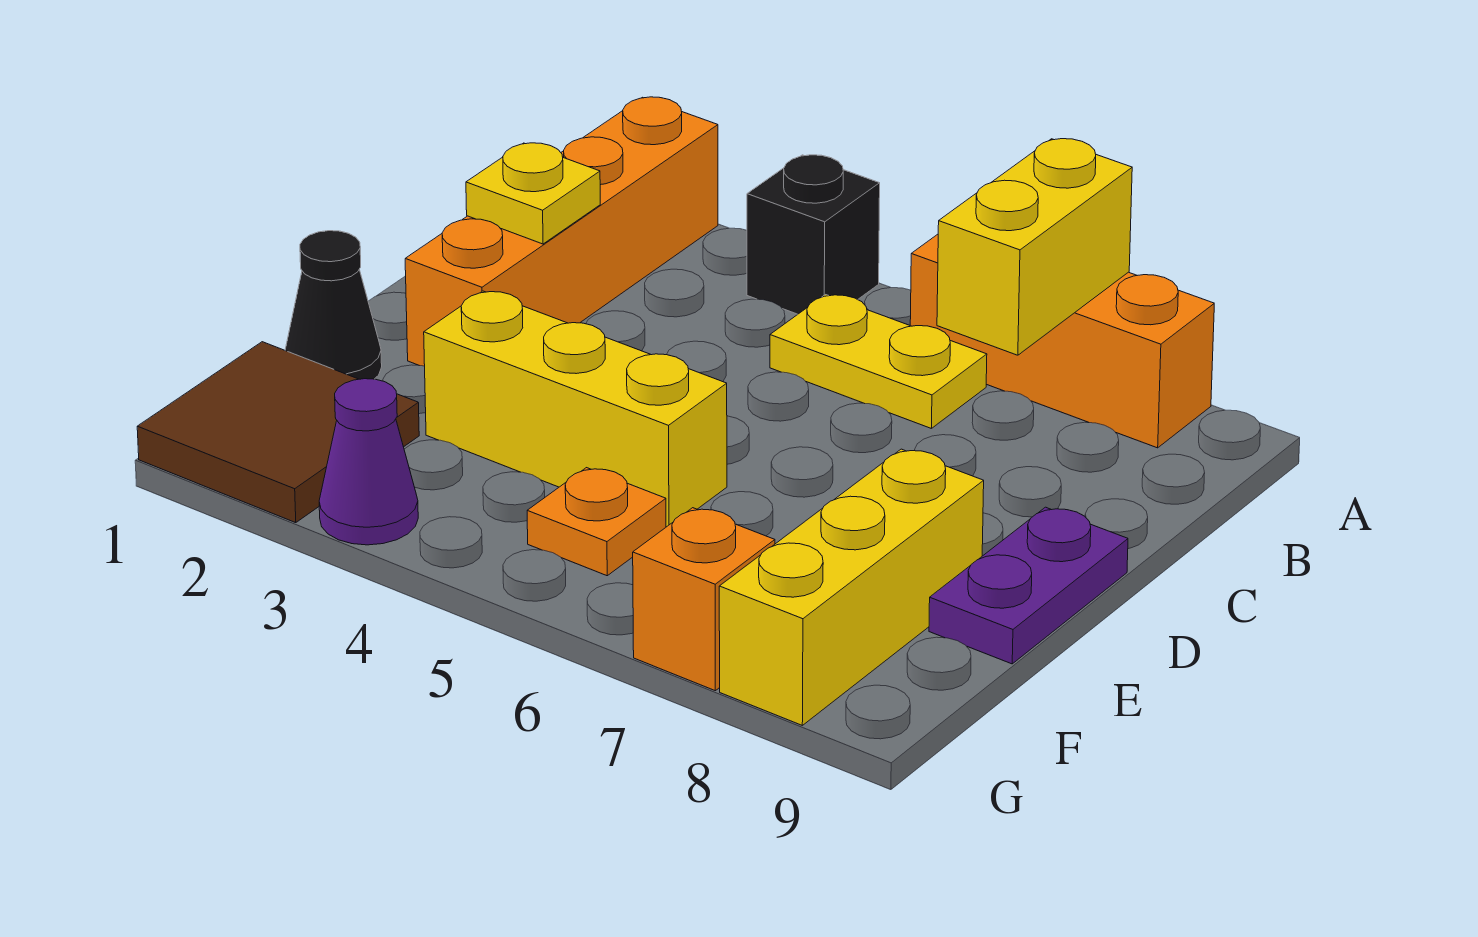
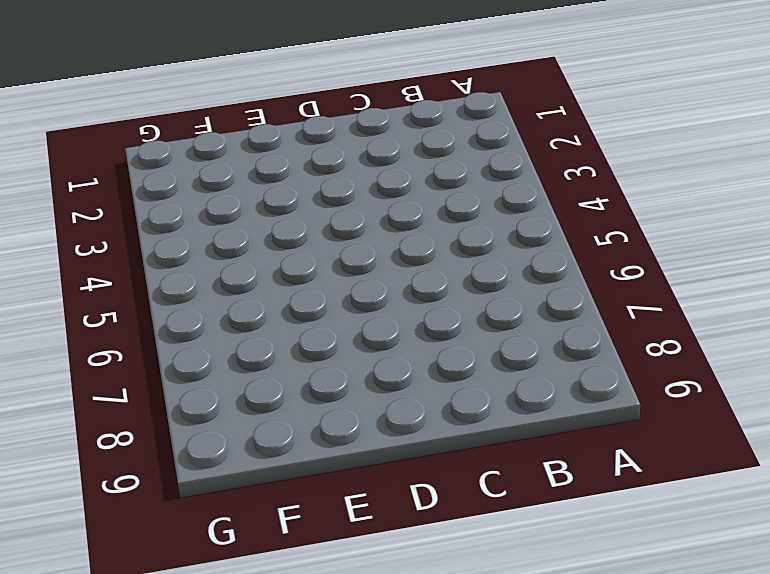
none -> orange brick A2:D2 level 1
none -> black brick A4 level 1
none -> orange brick A6:A8 level 1

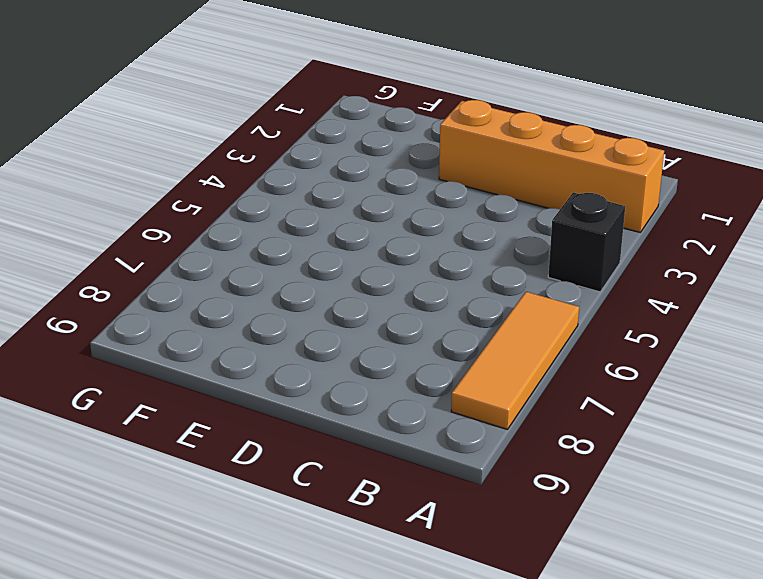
orange tile A6:A8 level 1 -> orange brick A6:A8 level 1
none -> yellow plate B5:B6 level 1
none -> purple plate D9:E9 level 1
none -> black cone E1 level 1

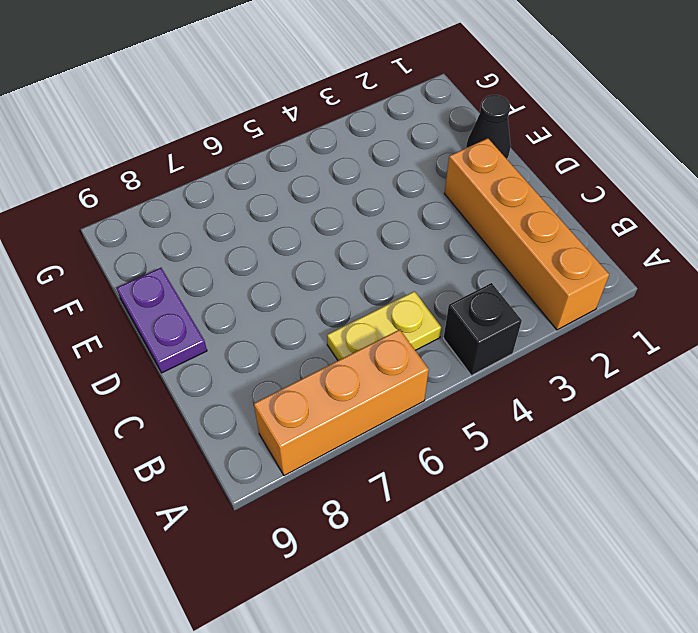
none -> yellow brick E3:E5 level 1
none -> yellow brick E8:G8 level 1
none -> brown tile F1:G2 level 1

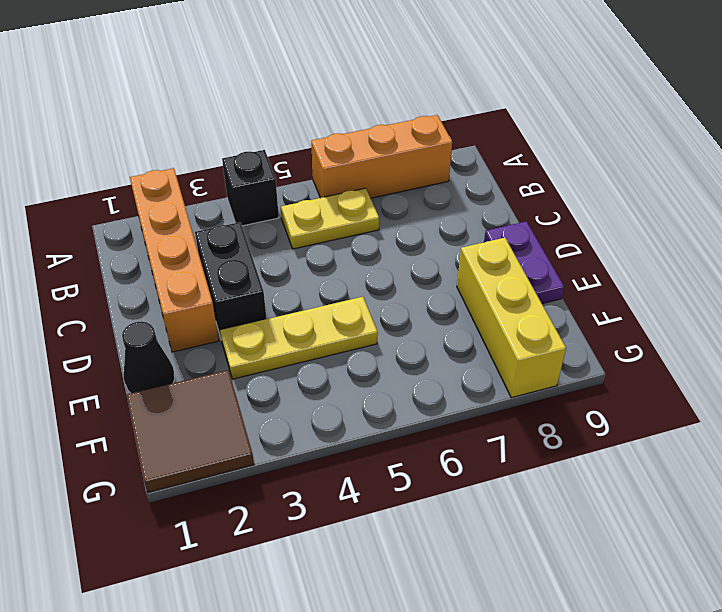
black brick C3:D3 level 1 -> none
yellow plate E3:E5 level 1 -> yellow brick E3:E5 level 1
none -> orange plate F5 level 1
none -> purple cone G3 level 1
none -> orange brick G7 level 1

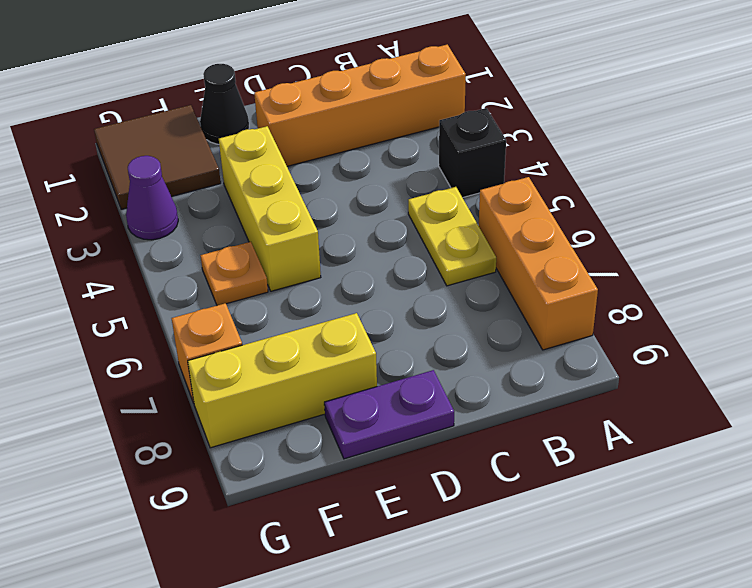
none -> yellow brick A7:B7 level 2
none -> yellow plate C2 level 2

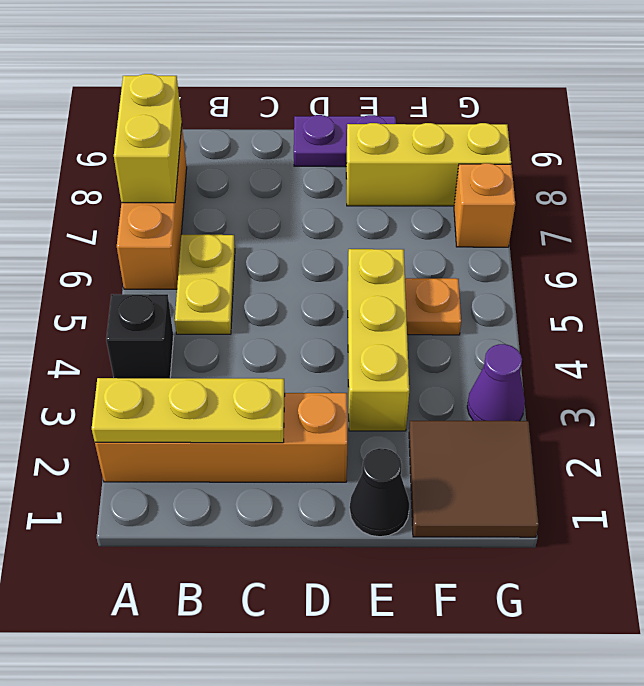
yellow plate A2:C2 level 2 -> yellow plate C2 level 2
yellow brick A7:A8 level 2 -> yellow brick A7:B7 level 2

